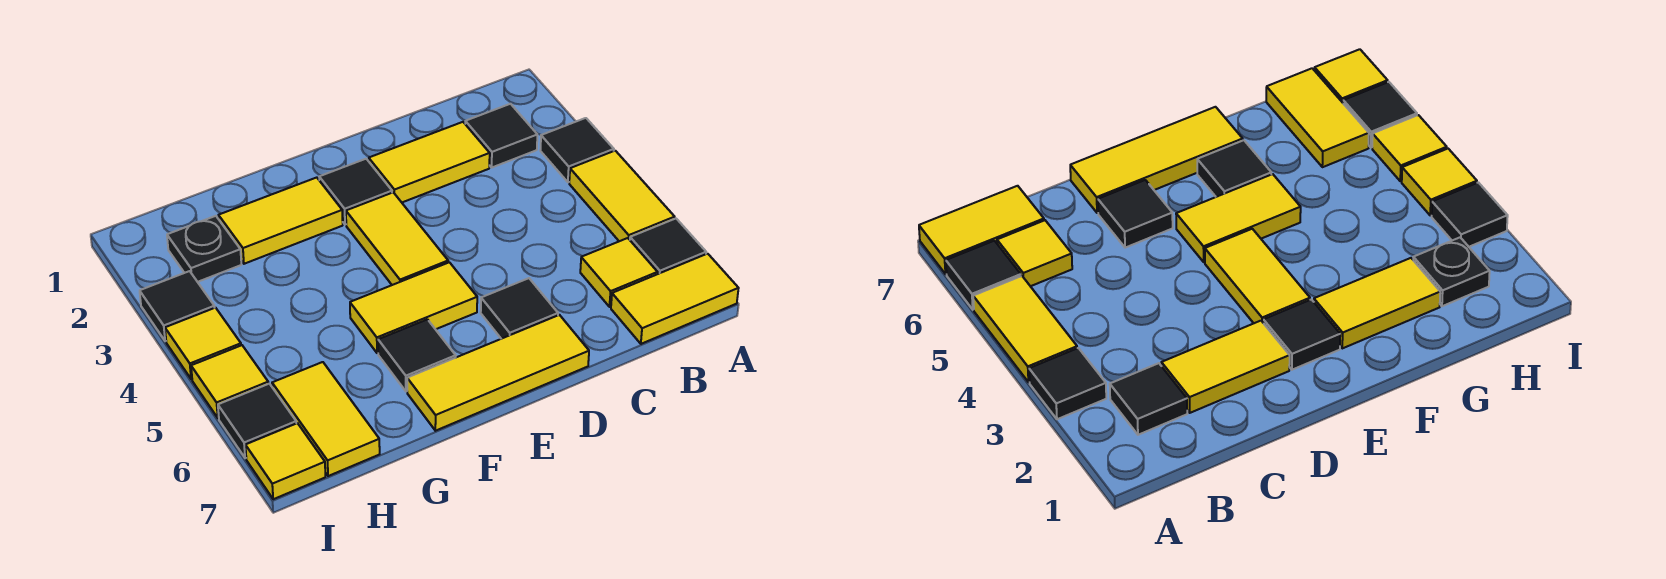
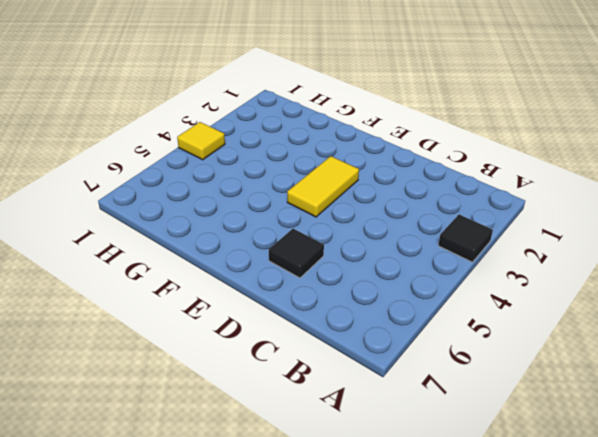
none -> yellow tile A4:A5 level 1
none -> black tile A6 level 1
none -> yellow tile A7:B7 level 1

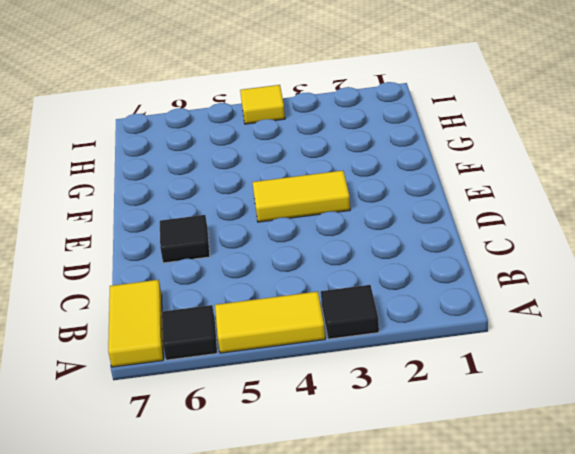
none -> black tile B2 level 1
none -> yellow tile B6 level 1
none -> yellow tile C2:D2 level 1

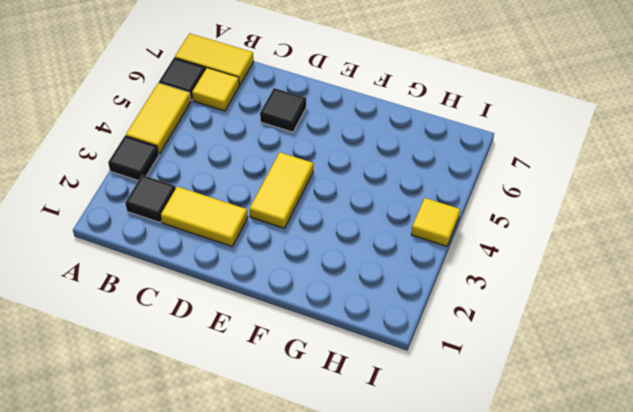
none -> yellow tile D7:F7 level 1
none -> black tile E2 level 1
none -> yellow tile E5:F5 level 1

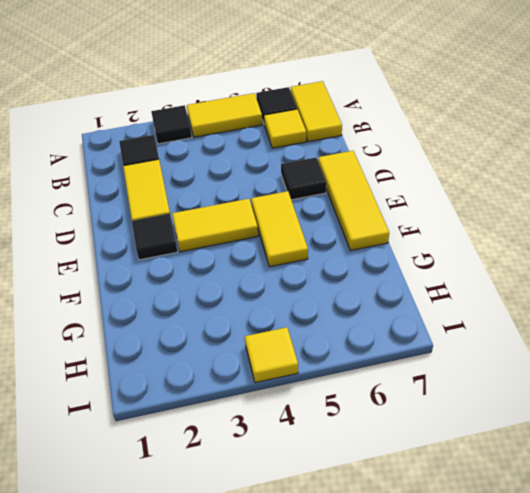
none -> yellow tile F2:G2 level 1
none -> black tile F6 level 1
none -> black plate H2 level 1

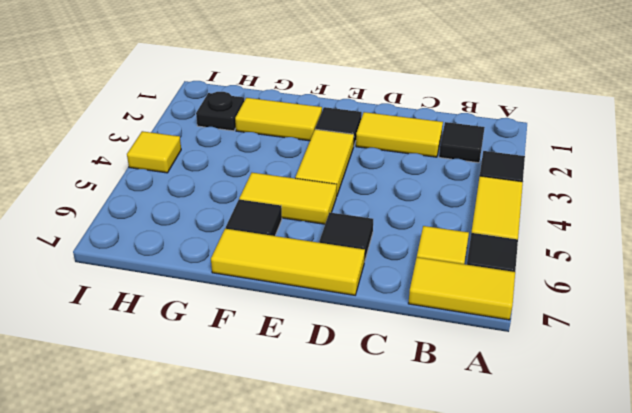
none -> yellow tile H6:H7 level 1
none -> black tile I3 level 1
none -> yellow tile I5 level 1

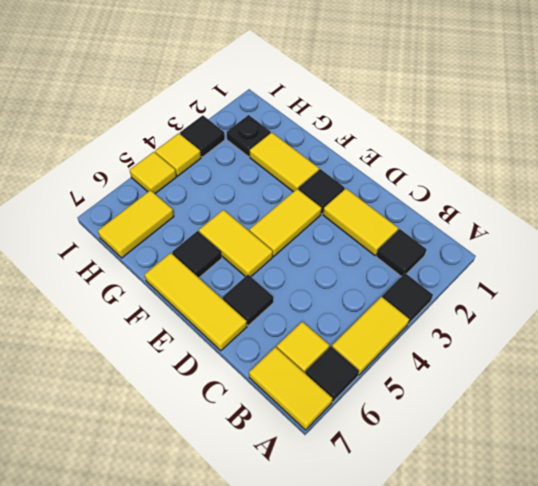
none -> black tile I6 level 1
none -> yellow tile I7 level 1

